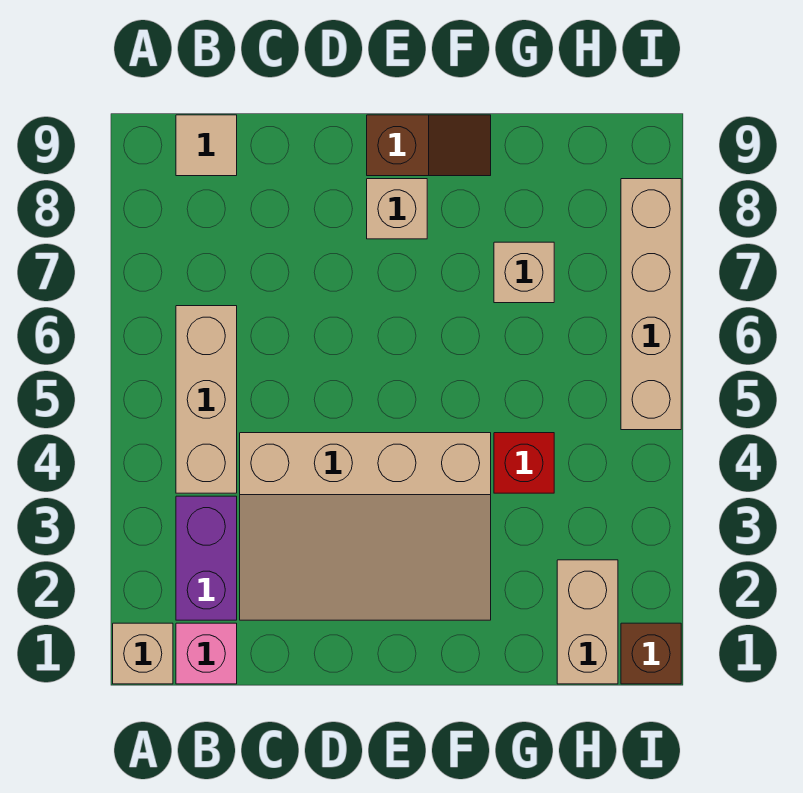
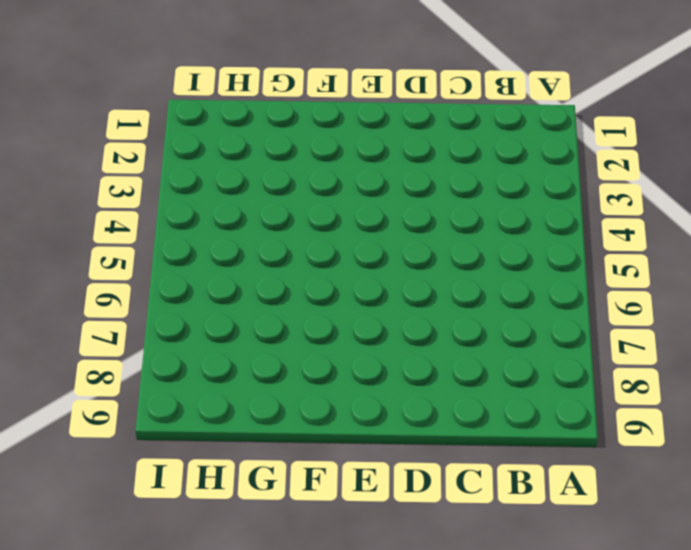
none -> tan brick A1 level 1
none -> pink brick B1 level 1
none -> purple brick B2:B3 level 1

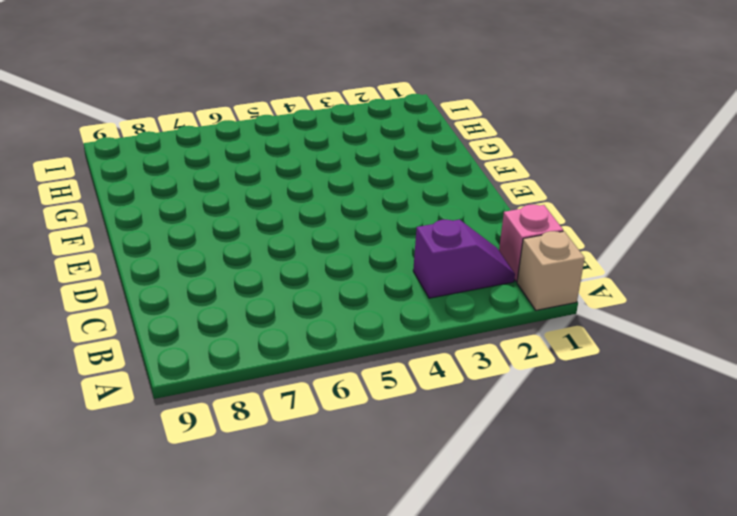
purple slope B2:B3 level 1 top 3 -> purple brick B2:B3 level 1
none -> tan brick B4:B6 level 1
none -> tan tile B9 level 1
none -> tan slope C2:F4 level 1 top 4

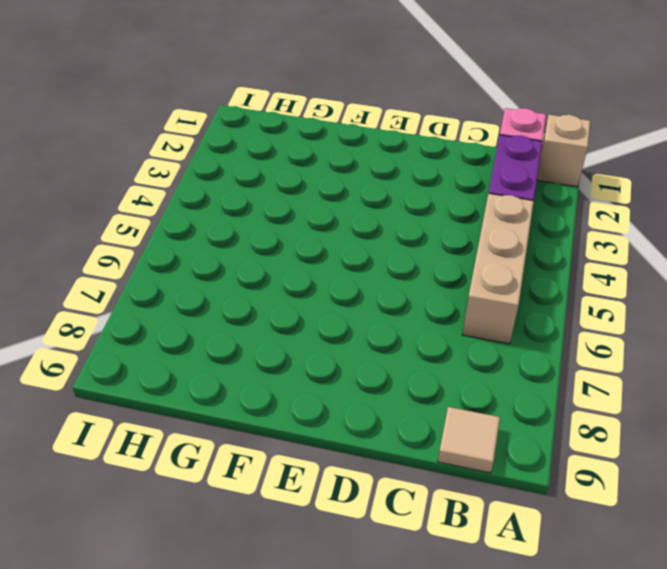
none -> tan slope C2:F4 level 1 top 4
none -> tan brick E8 level 1
none -> brown slope E9:F9 level 1 top E

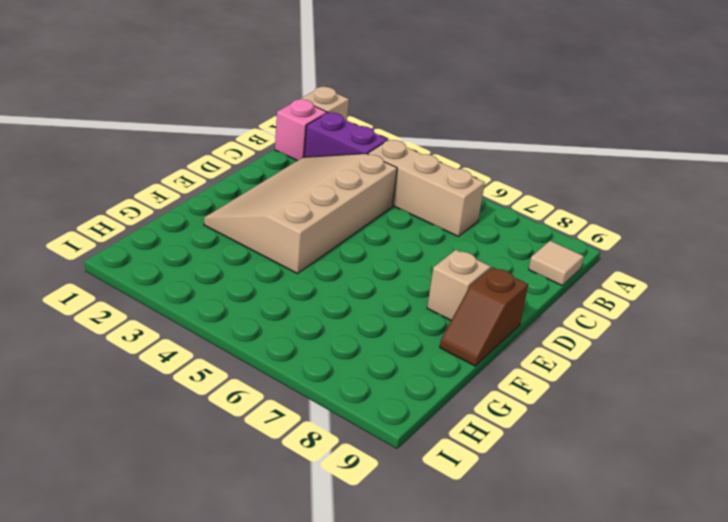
none -> red brick G4 level 1
none -> tan brick G7 level 1
none -> tan brick H1:H2 level 1

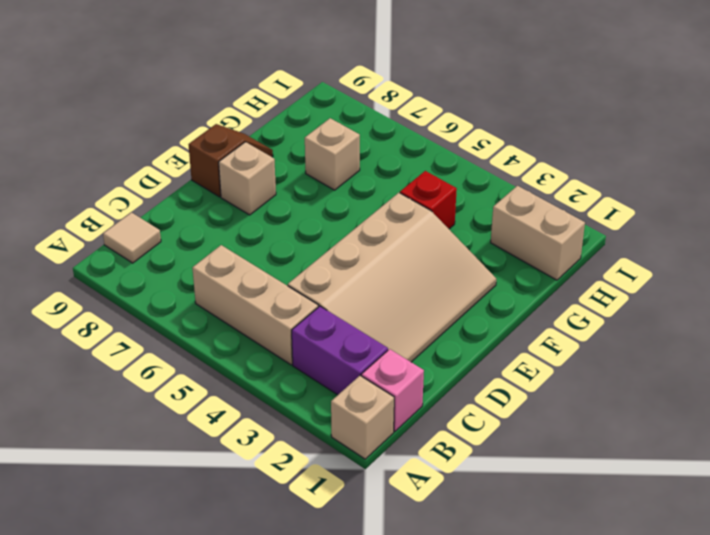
none -> brown brick I1 level 1
none -> tan brick I5:I8 level 1

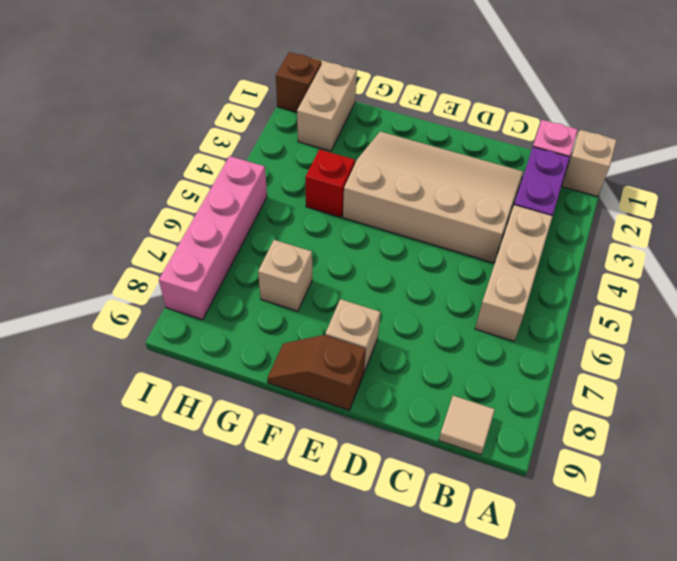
pink brick I5:I8 level 1 -> tan brick I5:I8 level 1

